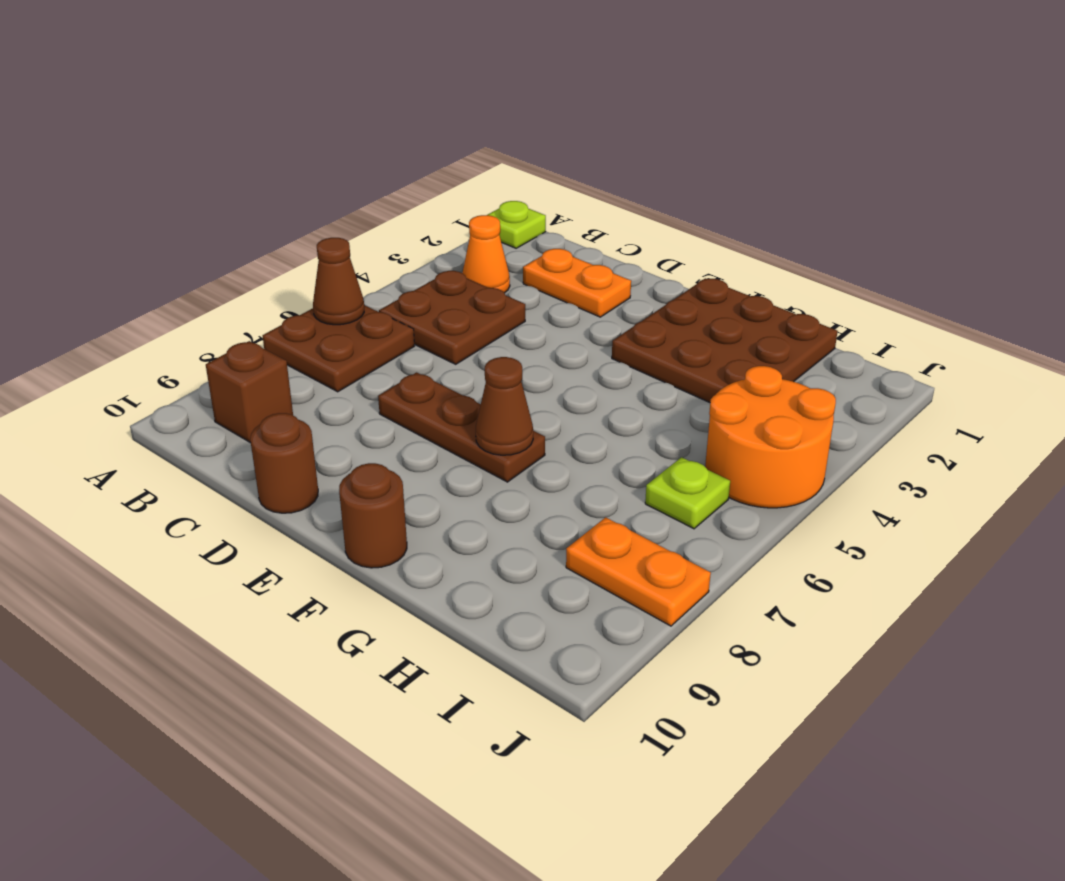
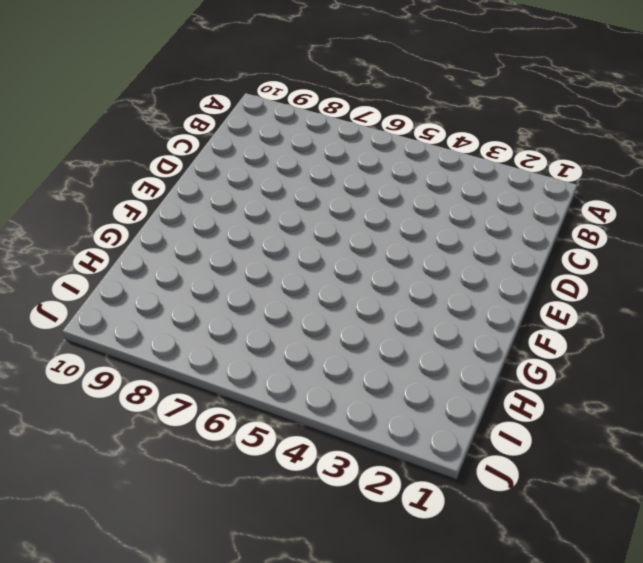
none -> lime plate A1 level 1
none -> brown plate A6:B7 level 1
none -> orange cone B3 level 1

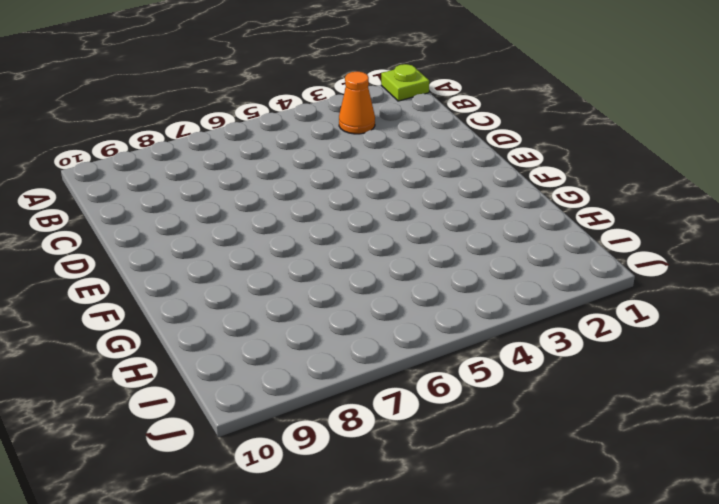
none -> brown plate A6:B7 level 1
none -> brown plate B4:C5 level 1
none -> brown brick B9 level 1

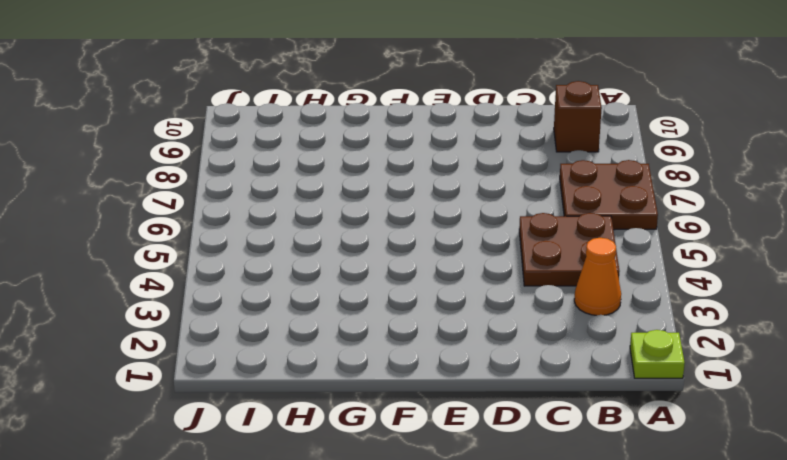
none -> orange plate C2:D2 level 1
none -> brown plate D7:F7 level 1
none -> brown round brick D10 level 1

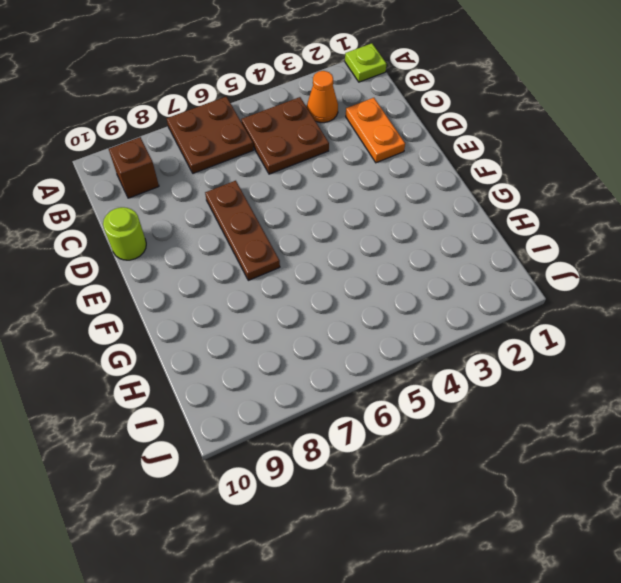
lime round brick D10 level 1 -> brown round brick D10 level 1
none -> brown plate F1:H3 level 1
none -> brown round brick F10 level 1
none -> orange round brick I4:J5 level 1

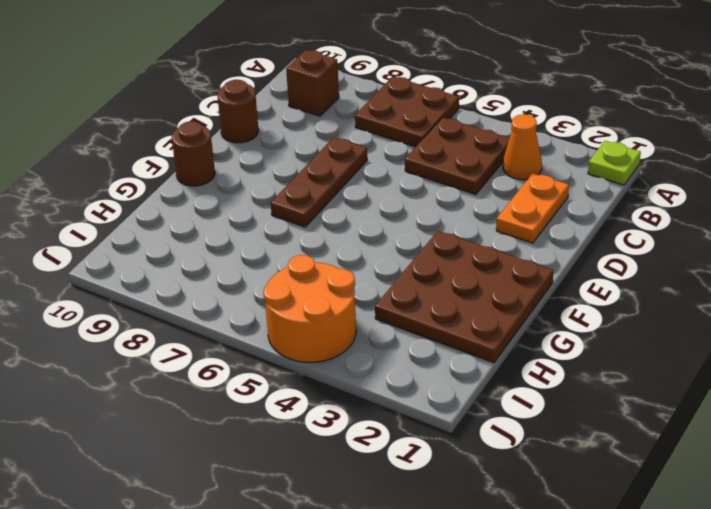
none -> lime plate I6 level 1
none -> orange plate I8:J8 level 1
none -> brown cone A6 level 2

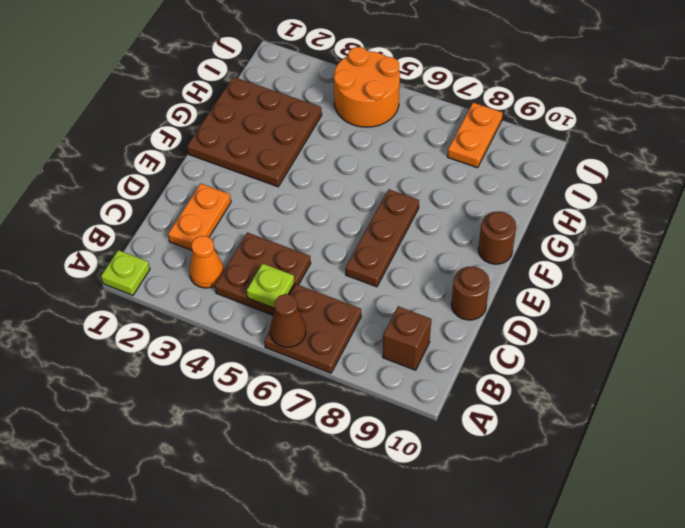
lime plate B5 level 2 -> lime plate I6 level 1
none -> brown cone F7 level 2

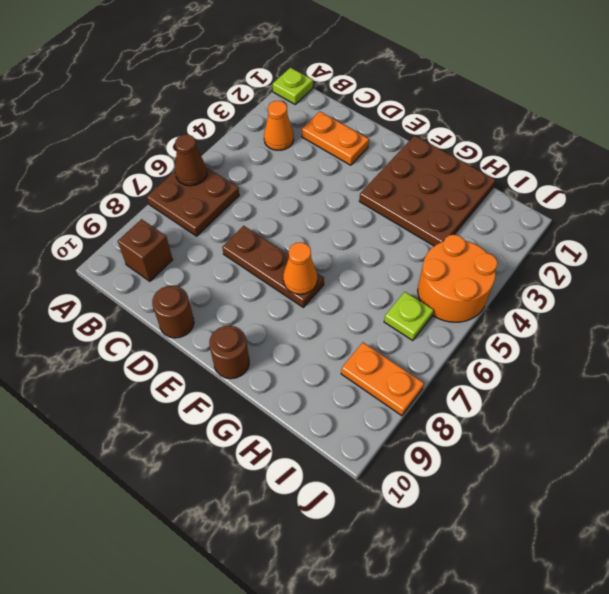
orange cone F7 level 2 -> brown cone F7 level 2
none -> brown plate B4:C5 level 1

